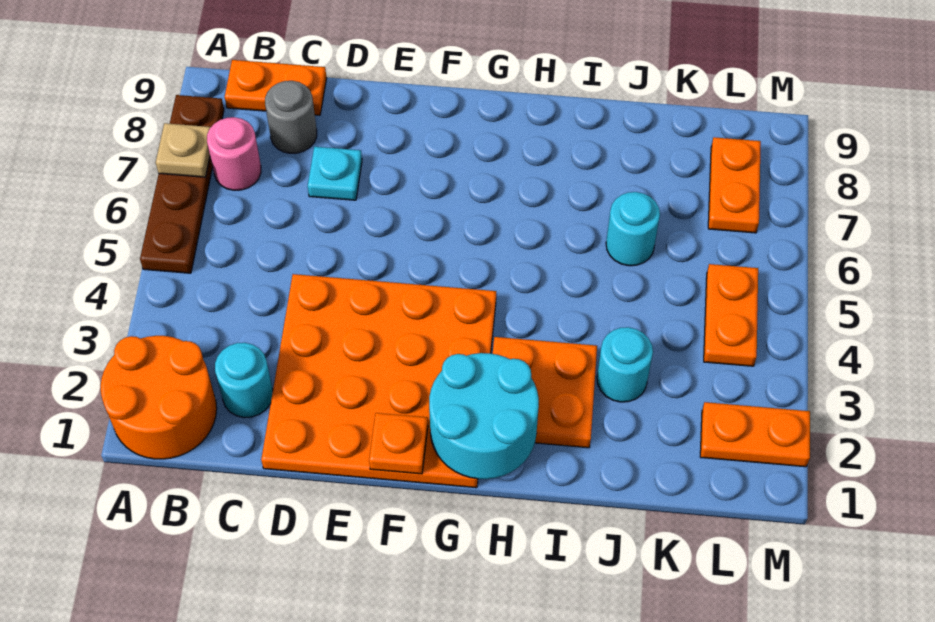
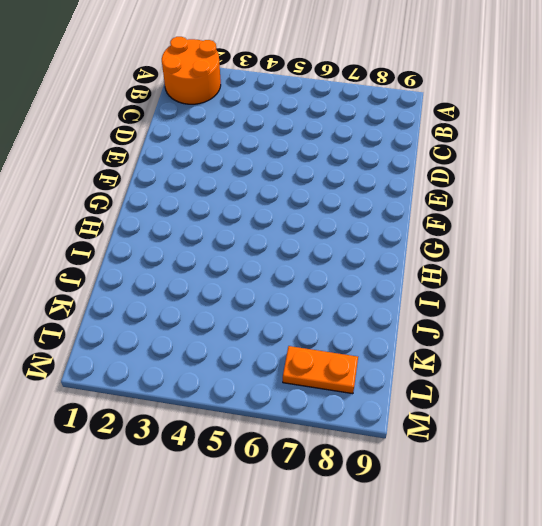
none -> brown plate A5:A8 level 1
none -> pink round brick B7 level 1
none -> orange plate B9:C9 level 1

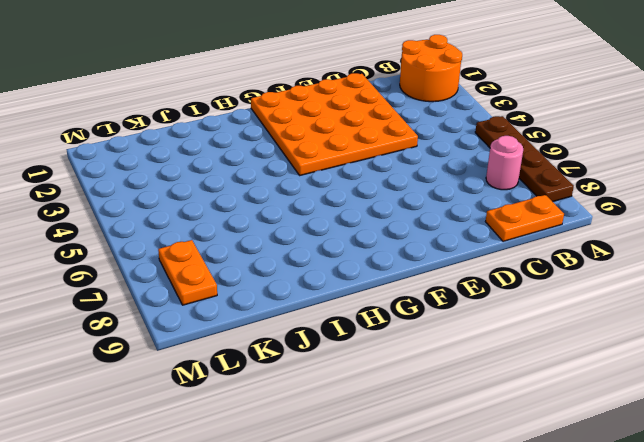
none -> cyan round brick C2 level 1
none -> grey round brick C8 level 1
none -> cyan plate D7 level 1

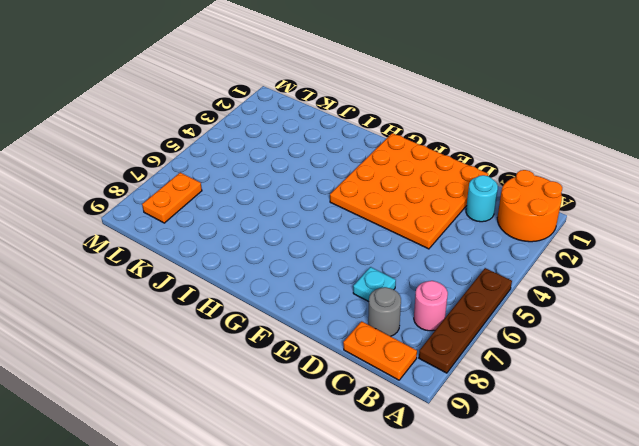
none -> orange plate H2:I3 level 1
none -> cyan round brick J3 level 1
none -> cyan round brick J6 level 1

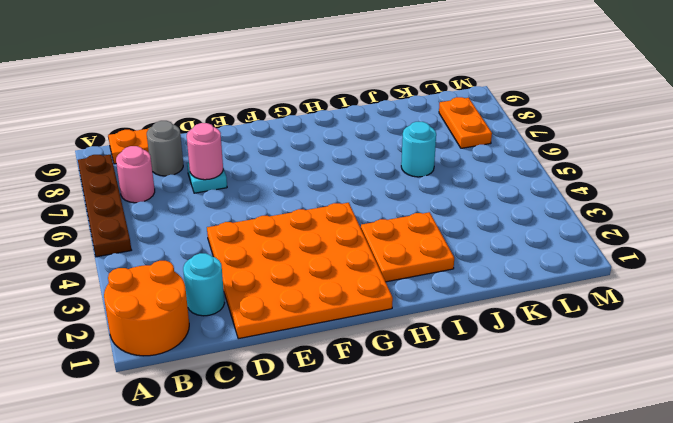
pink round brick D7 level 2 -> none
none -> cyan round brick J3 level 1
none -> orange plate L2:M2 level 1
none -> orange plate L4:L5 level 1

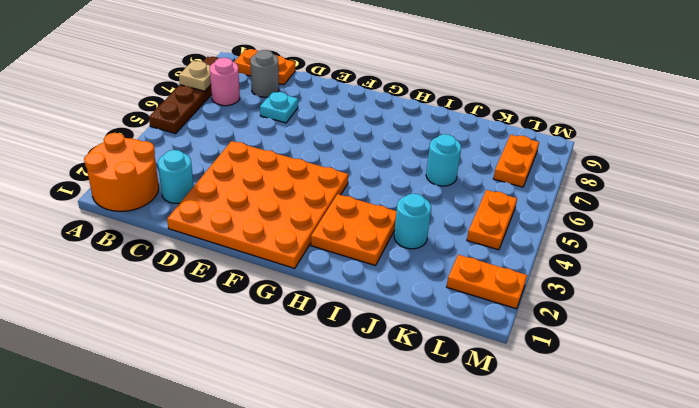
none -> orange plate F1 level 2
none -> cyan round brick G1:H2 level 2

